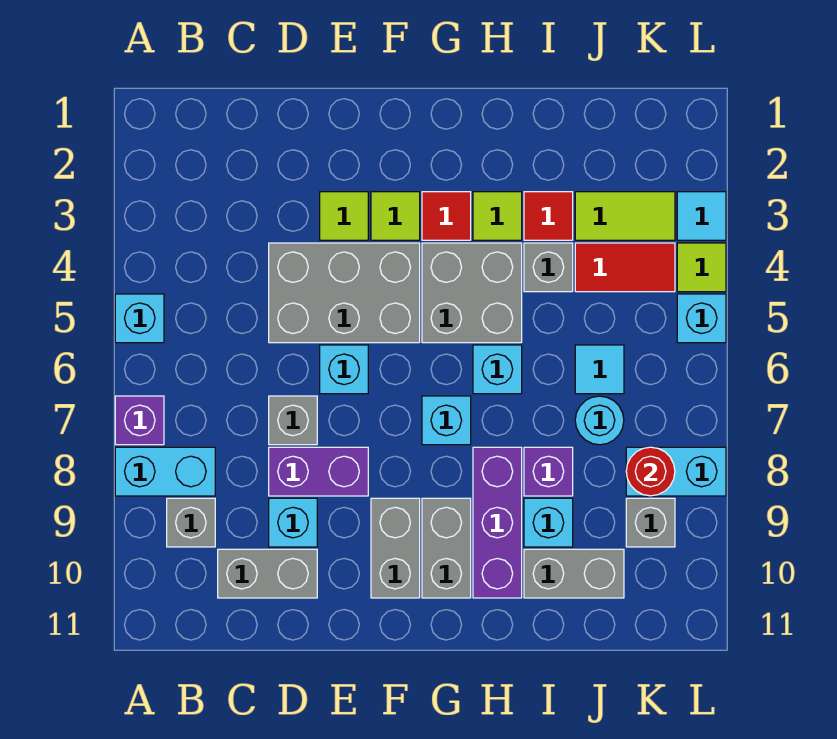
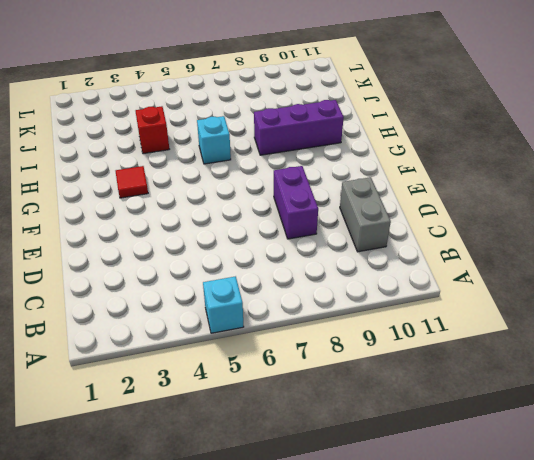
red brick I4 level 1 -> grey brick I4 level 1
none -> purple brick A7 level 1
none -> cyan brick A8:B8 level 1
none -> grey brick B9 level 1
none -> grey brick D4:F5 level 1

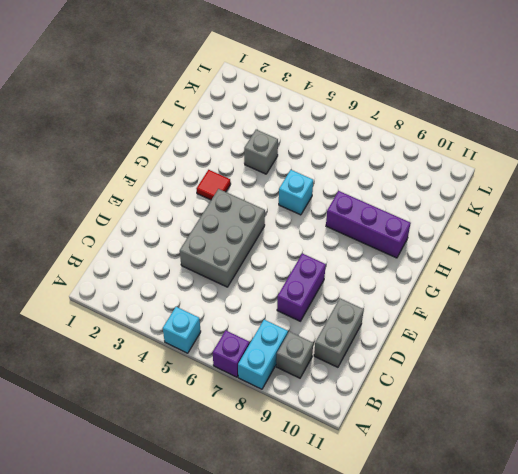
none -> grey brick D7 level 1
none -> cyan brick D9 level 1
none -> lime tile E3 level 1
none -> cyan brick E6 level 1

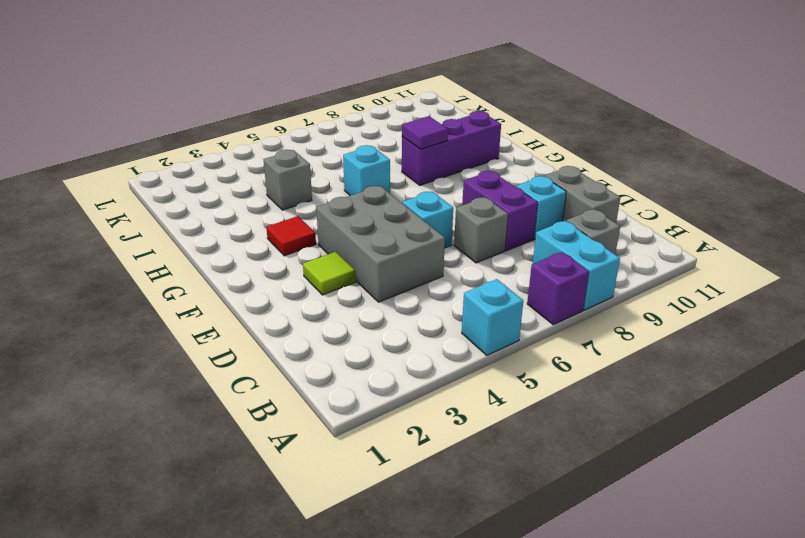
purple tile H8 level 2 -> none
none -> lime tile F3 level 1
none -> grey brick F9:F10 level 1
none -> grey brick G4:H5 level 1
none -> cyan brick G7 level 1

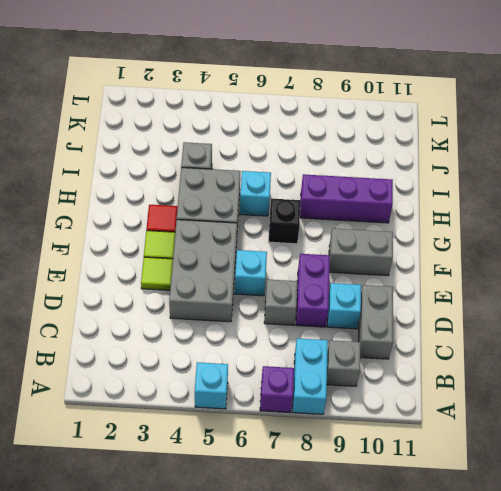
black brick G7 level 1 -> cyan brick G7 level 1
none -> grey brick G9:G10 level 1
none -> lime tile H3 level 1
none -> red tile I3 level 1
none -> purple brick I8 level 1

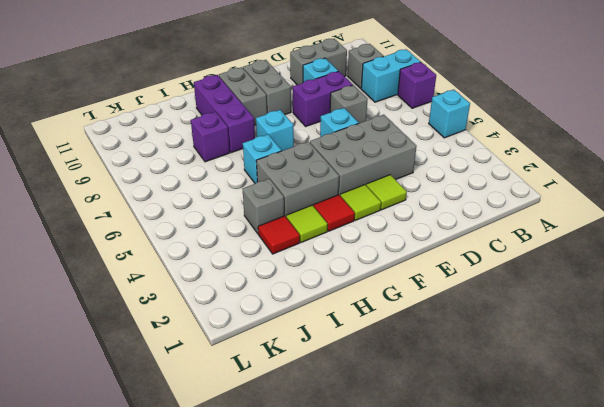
none -> cyan brick I9 level 1
none -> grey brick I10:J10 level 1
none -> lime tile J3:K3 level 1
none -> red tile J4:K4 level 1

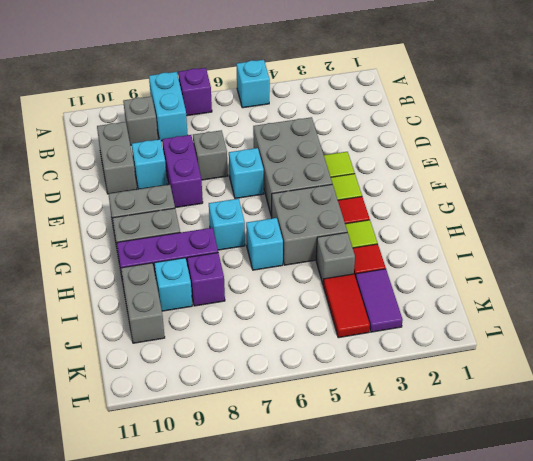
purple tile J3:K3 level 1 -> lime tile J3:K3 level 1
none -> cyan tile J6 level 1
none -> cyan round brick J7 level 1
none -> cyan brick K8:L8 level 1
none -> grey brick K9 level 1

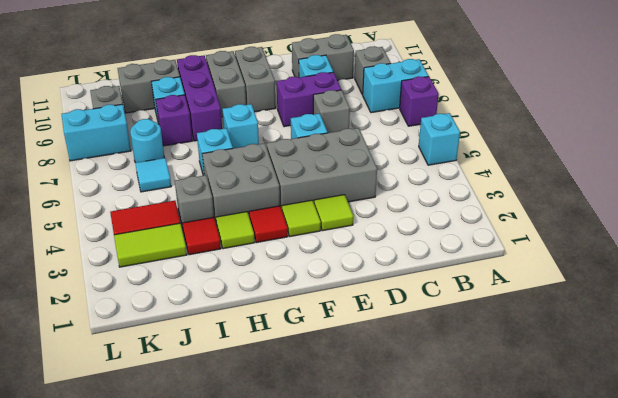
none -> cyan tile L3 level 1
none -> lime tile L4 level 1
none -> cyan brick L5 level 1
none -> red round brick K8 level 2

